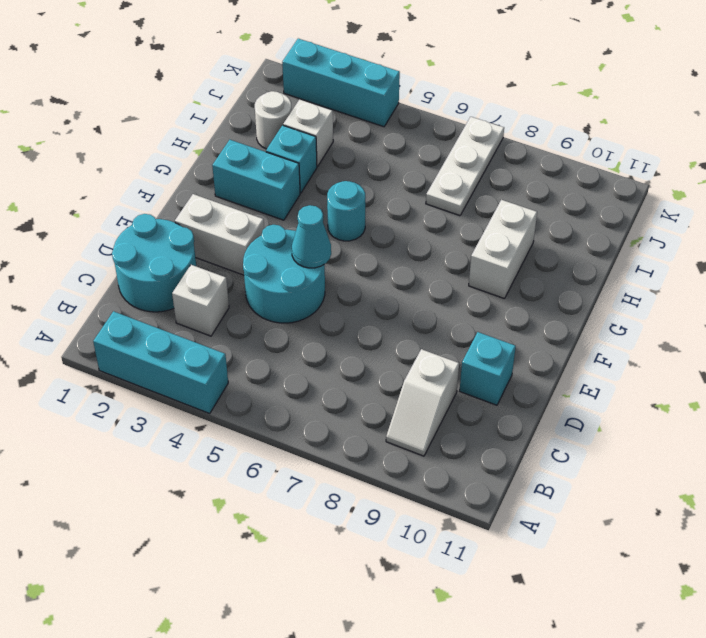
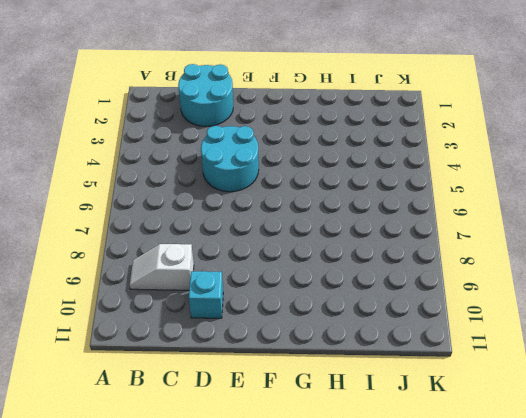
none -> cyan brick A2:A4 level 1
none -> white brick C3 level 1
none -> white brick E2:E3 level 1

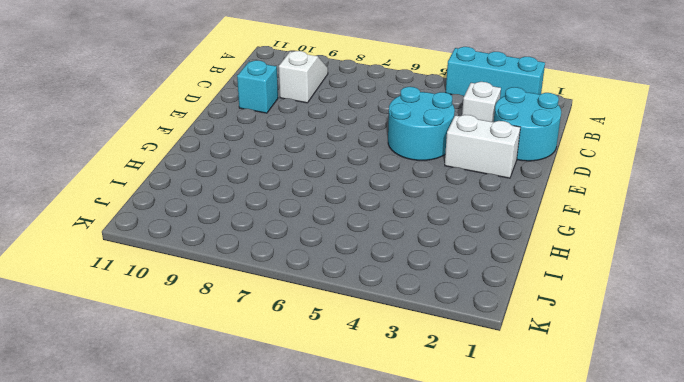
none -> cyan brick G2:G3 level 1
none -> cyan round brick G5 level 1
none -> white brick G9:H9 level 1

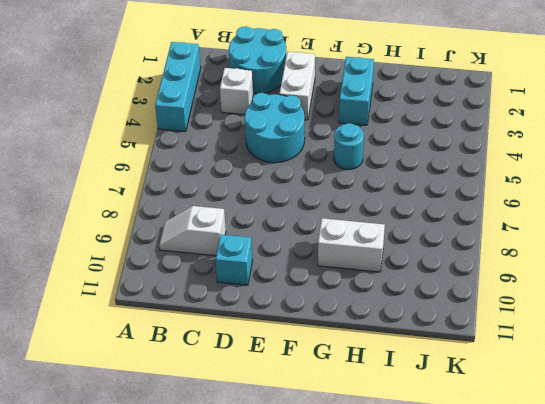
none -> cyan brick H3 level 1
none -> white round brick I2 level 1
none -> white brick I3 level 1

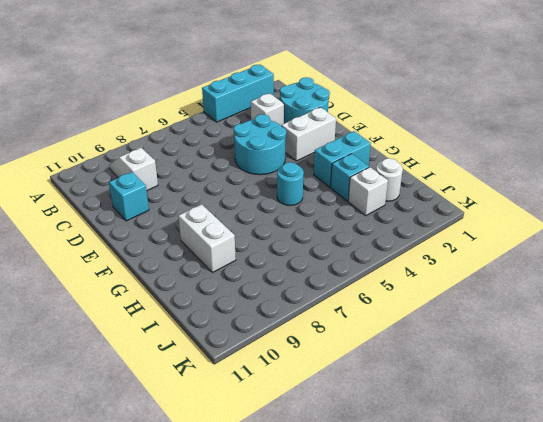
none -> white plate I7:K7 level 1
none -> cyan brick K2:K4 level 1
none -> cyan cone E5 level 2

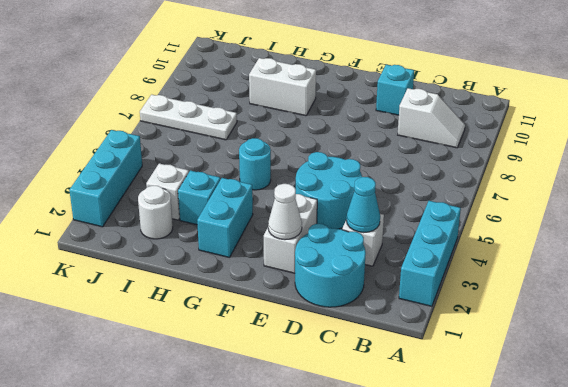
cyan cone C3 level 2 -> cyan cone E5 level 2
white cone E2 level 2 -> none

